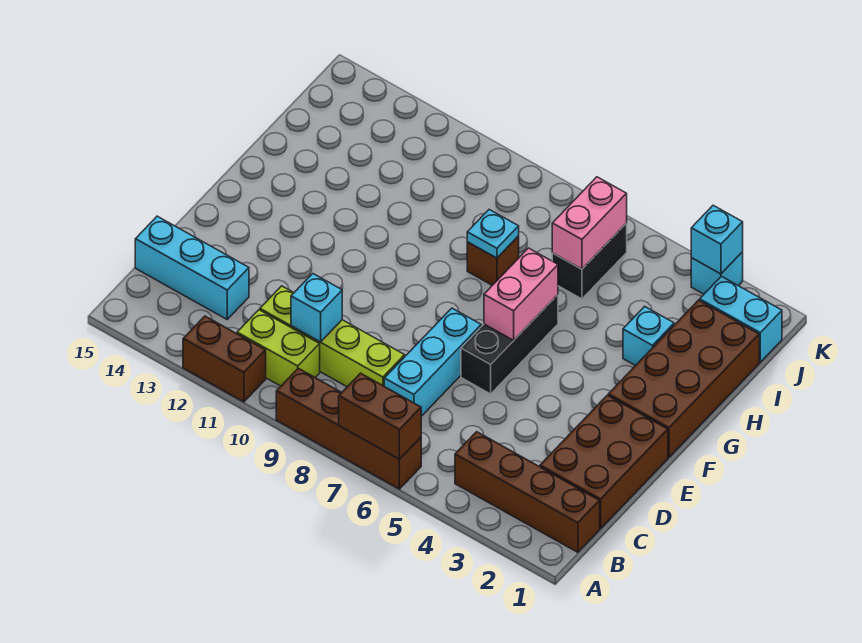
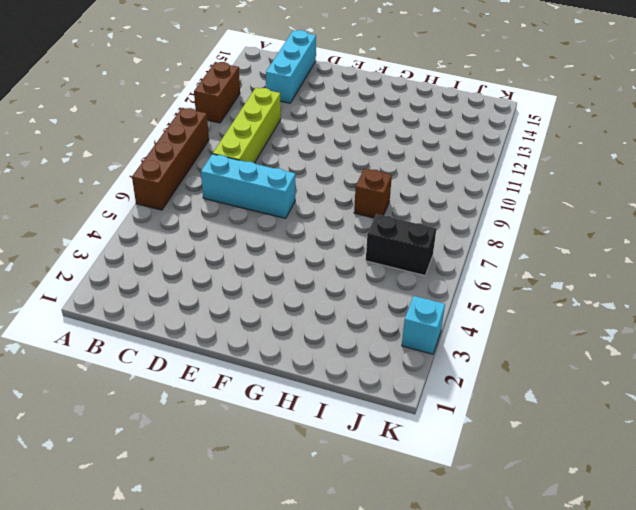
none -> brown brick B1:B4 level 1
none -> lime brick B10:B11 level 1
none -> brown brick C1:E2 level 1

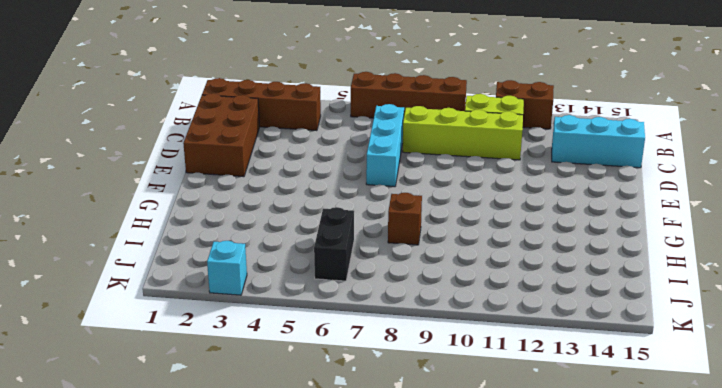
none -> black brick E6:G6 level 1
none -> brown brick F1:I2 level 1
none -> cyan brick H3 level 1

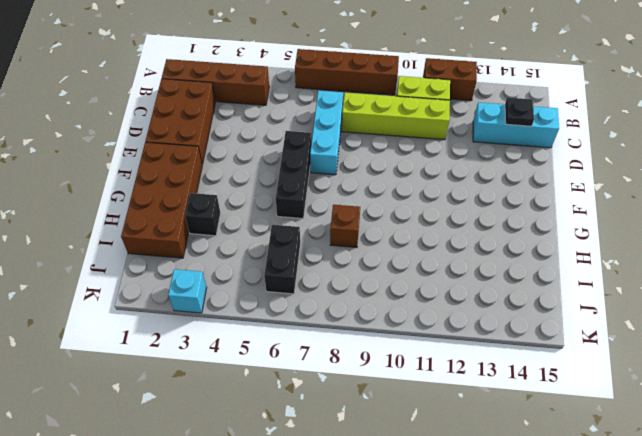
black plate C14 level 2 -> none
black brick H3 level 1 -> cyan brick H3 level 1
none -> cyan brick J1:J2 level 1
none -> brown brick A6:A7 level 2
none -> cyan brick C10 level 2

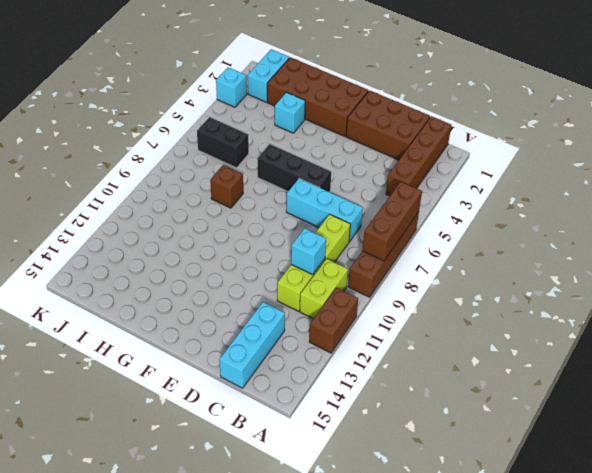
brown brick A6:A8 level 2 -> brown brick A6:A7 level 2
none -> pink brick F6:G6 level 2
none -> cyan plate H8 level 2
none -> pink brick I6:J6 level 2

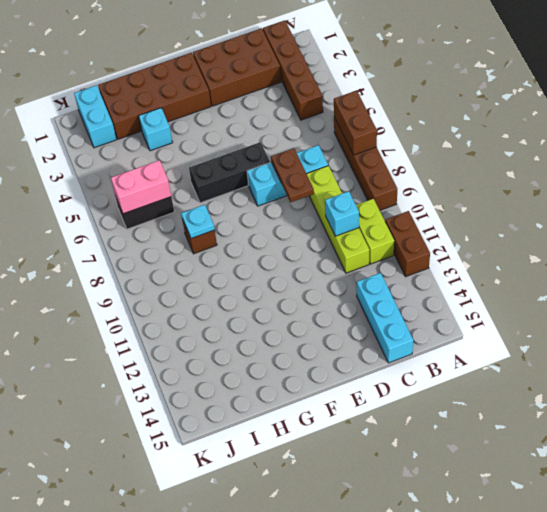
brown plate D7:D8 level 2 -> none
none -> cyan brick K3 level 1
none -> pink brick F6:G6 level 2
none -> cyan brick K3 level 2

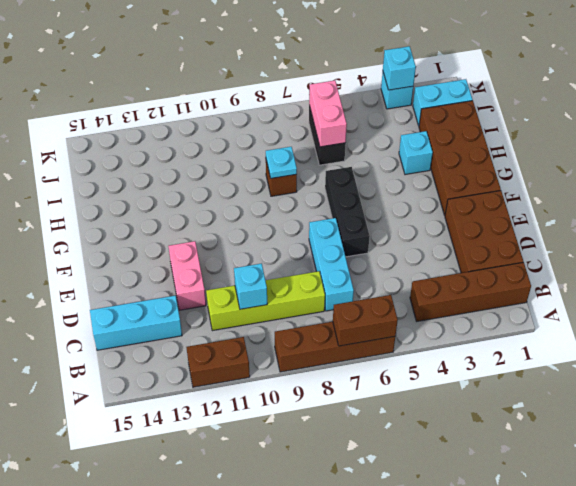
pink brick D12:E12 level 1 -> pink brick F6:G6 level 2
none -> lime brick B10:B11 level 1

